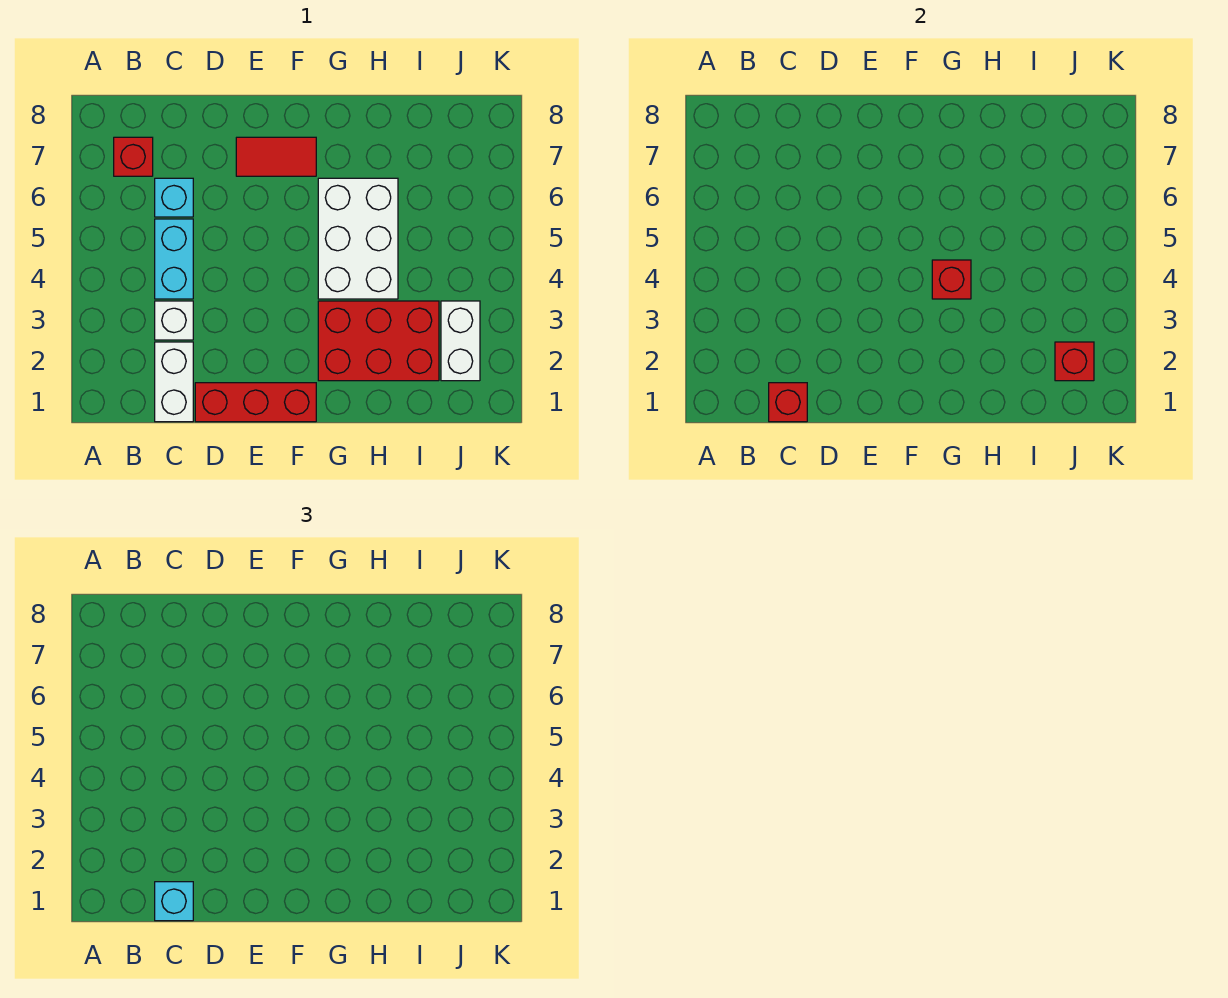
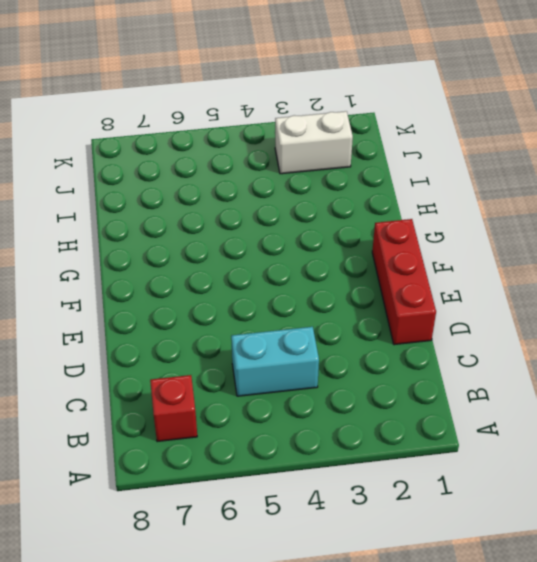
none -> white brick C1:C2 level 1
none -> white brick C3 level 1
none -> cyan brick C6 level 1

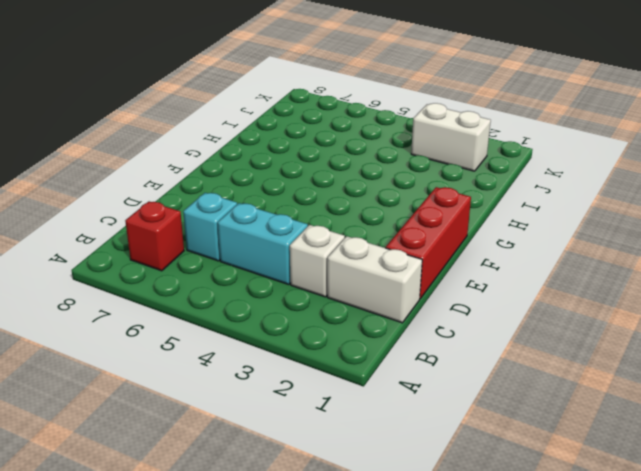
none -> red tile E7:F7 level 1
none -> red brick G2:I3 level 1
none -> white brick G4:H6 level 1

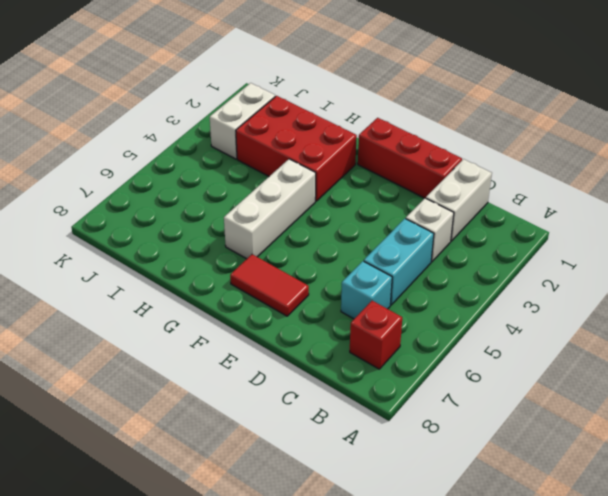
white brick G4:G6 level 1 -> white brick G4:H6 level 1
none -> red brick C1 level 2
none -> red brick G4 level 2
none -> red brick J2 level 2

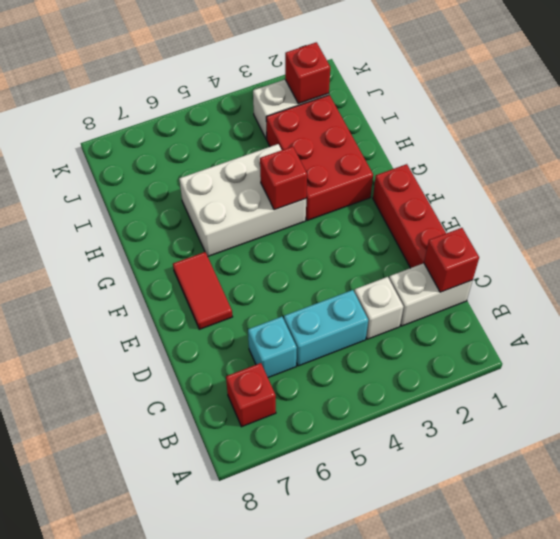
none -> cyan brick C1 level 3

